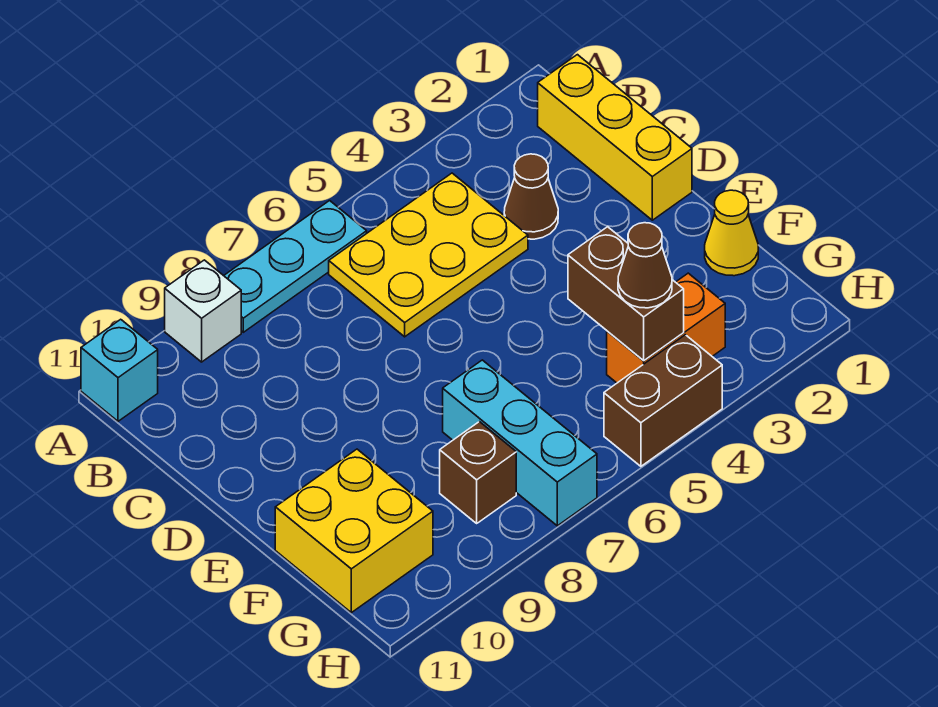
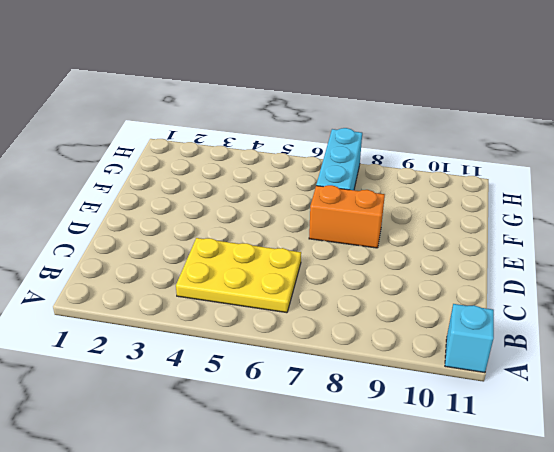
orange brick E7:E8 level 1 -> orange brick G3:G4 level 1
none -> cyan plate A6:A8 level 1
none -> white brick A9 level 1
none -> yellow brick B1:D1 level 1

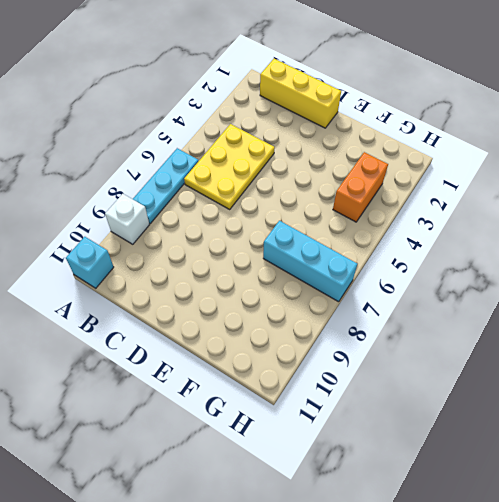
none -> brown cone C3 level 1
none -> yellow cone F1 level 1
none -> yellow brick F10:G11 level 1

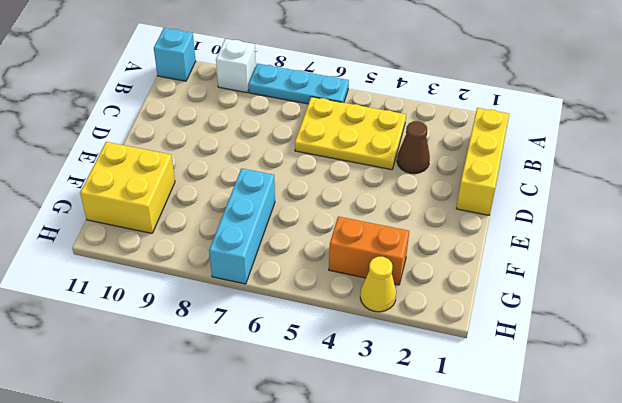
yellow cone H3 level 1 -> yellow cone F1 level 1
none -> brown brick G8 level 1
none -> brown brick H4:H5 level 1
none -> brown brick F4:G4 level 2

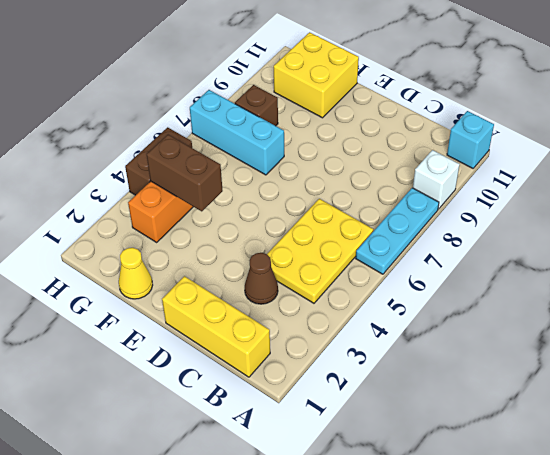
none -> brown cone G4 level 3

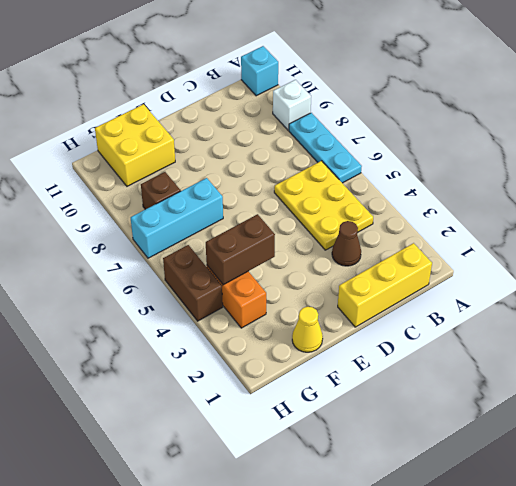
none -> brown cone G4 level 3

